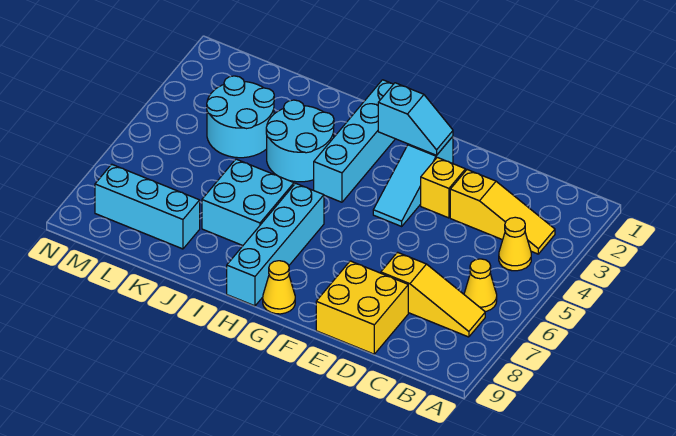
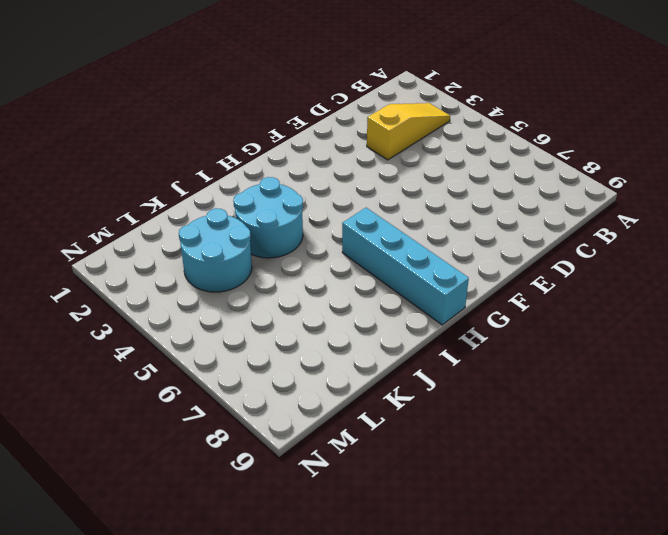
none -> yellow cone B4 level 1
none -> yellow cone B6 level 1
none -> yellow slope B7:D7 level 1 top D

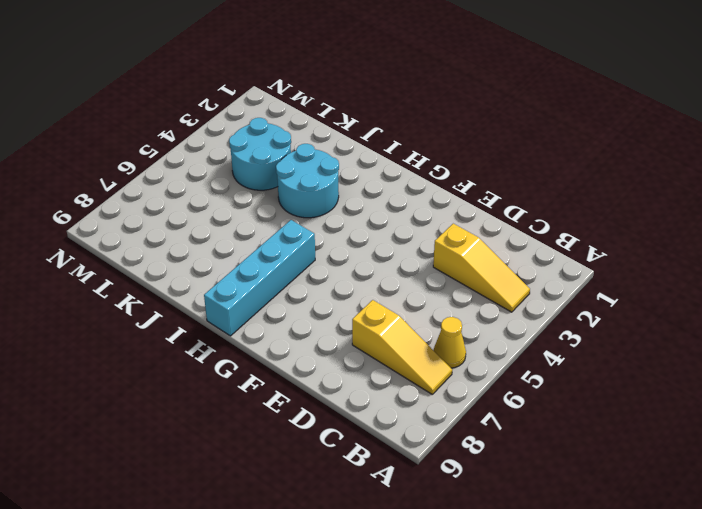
none -> yellow cone B4 level 1
none -> yellow brick D8:E9 level 1
none -> yellow brick E3 level 1

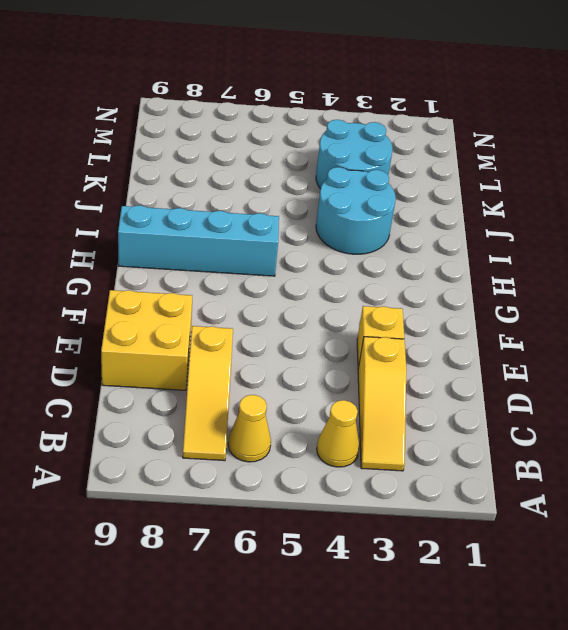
none -> cyan slope F2:F4 level 1 top 2
none -> yellow cone G9 level 1
none -> cyan brick H1:H4 level 1

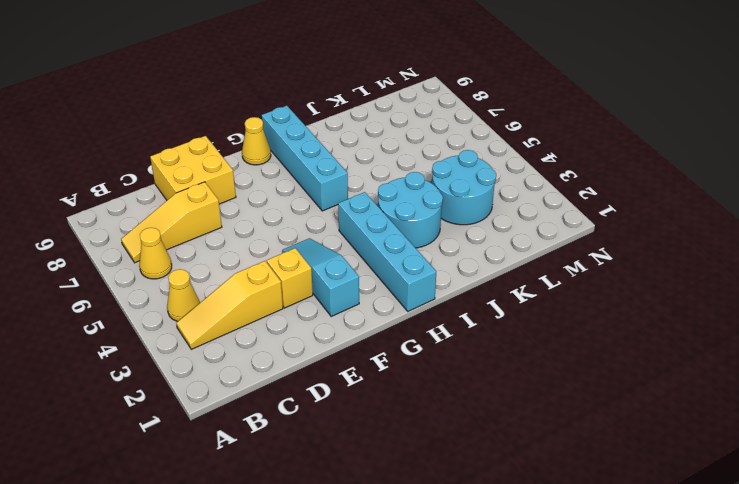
none -> cyan brick I6:J7 level 1
none -> cyan brick K8:M8 level 1
none -> cyan slope F2:G2 level 2 top G

